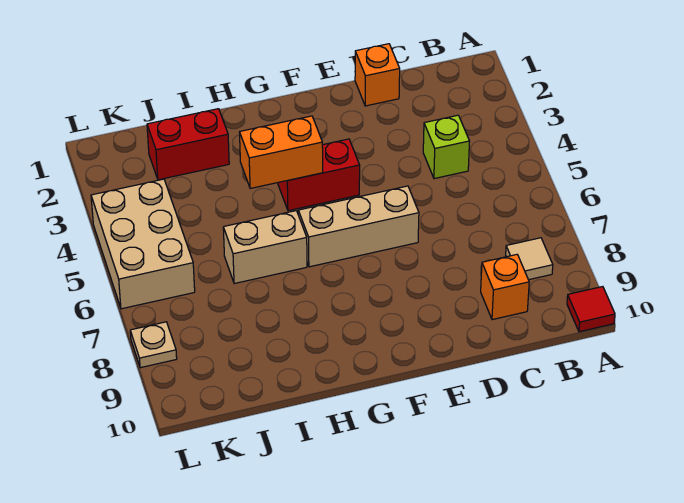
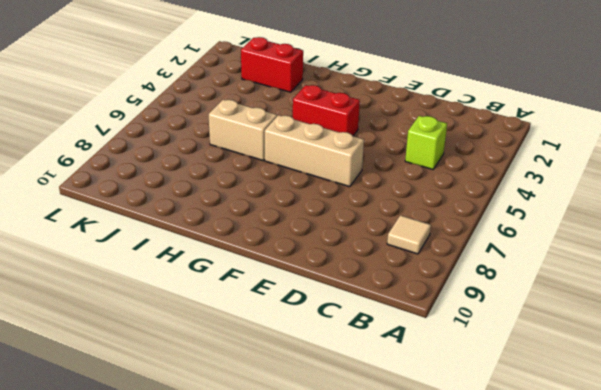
none -> red tile A10 level 1
none -> orange brick C9 level 1
none -> orange brick D1 level 1

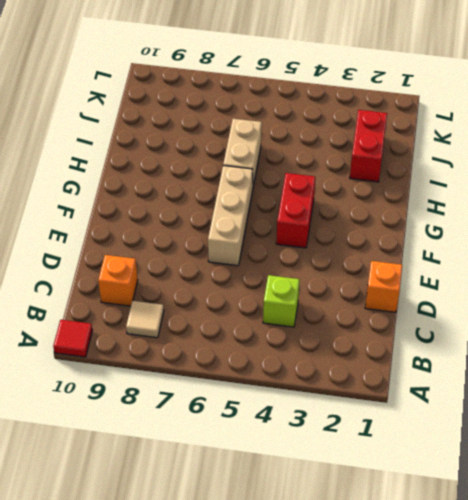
none -> tan brick K4:L6 level 1
none -> tan plate L8 level 1
none -> orange brick G4:H4 level 2

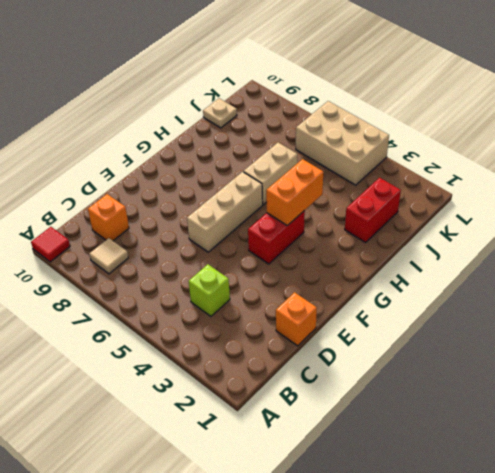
tan plate J10 level 1 -> tan plate L8 level 1

